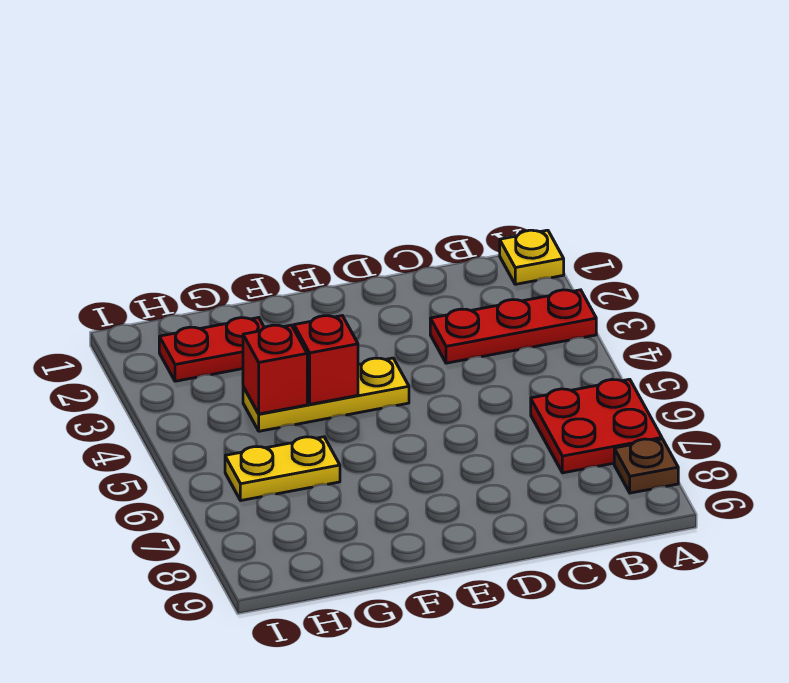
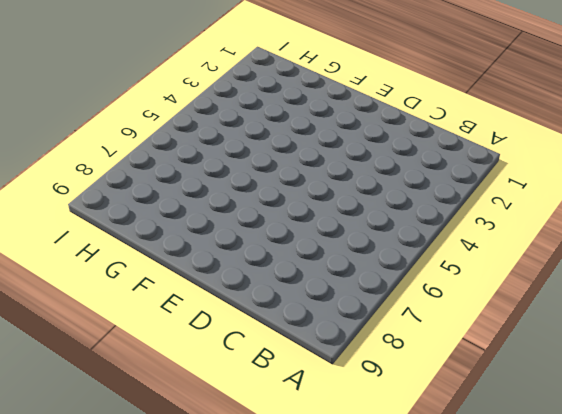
none -> yellow plate A1 level 1
none -> red plate A3:C3 level 1

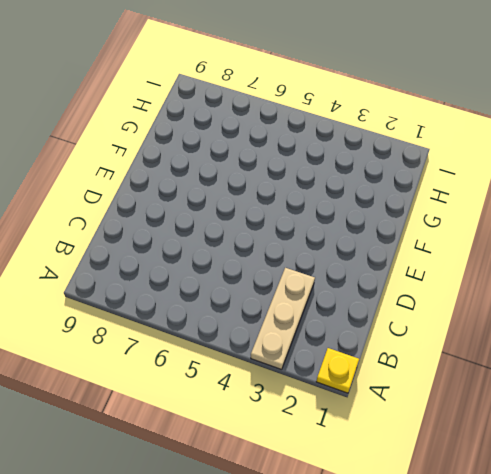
tan plate A3:C3 level 1 -> red plate A3:C3 level 1
none -> red plate A6:B7 level 1
none -> brown plate A8 level 1

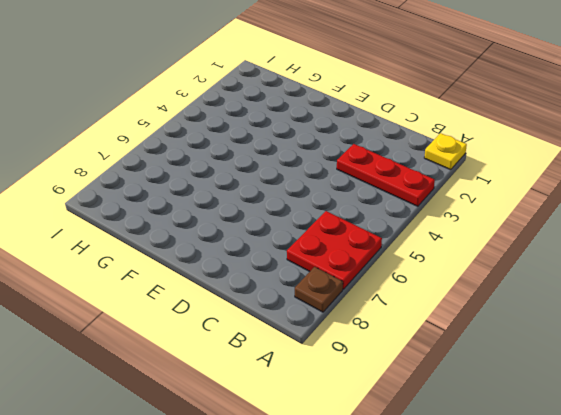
none -> yellow plate E4:G4 level 1
none -> red plate G2:H2 level 1

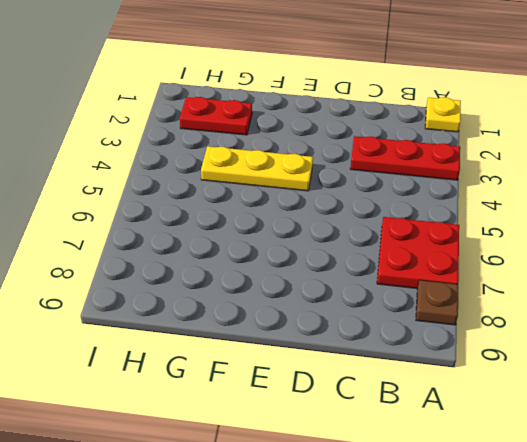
none -> yellow plate G6:H6 level 1
none -> red brick F4 level 2

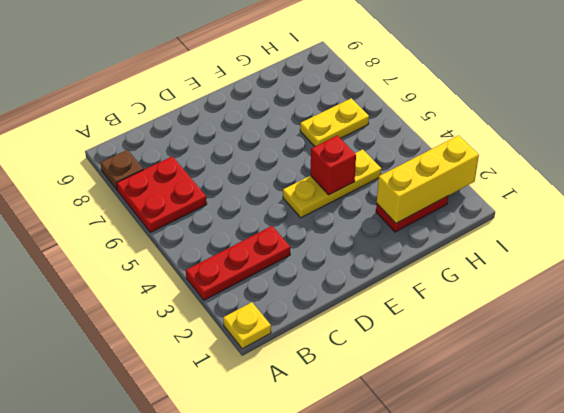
yellow brick G2:I2 level 2 -> none
none -> red brick G4 level 2

